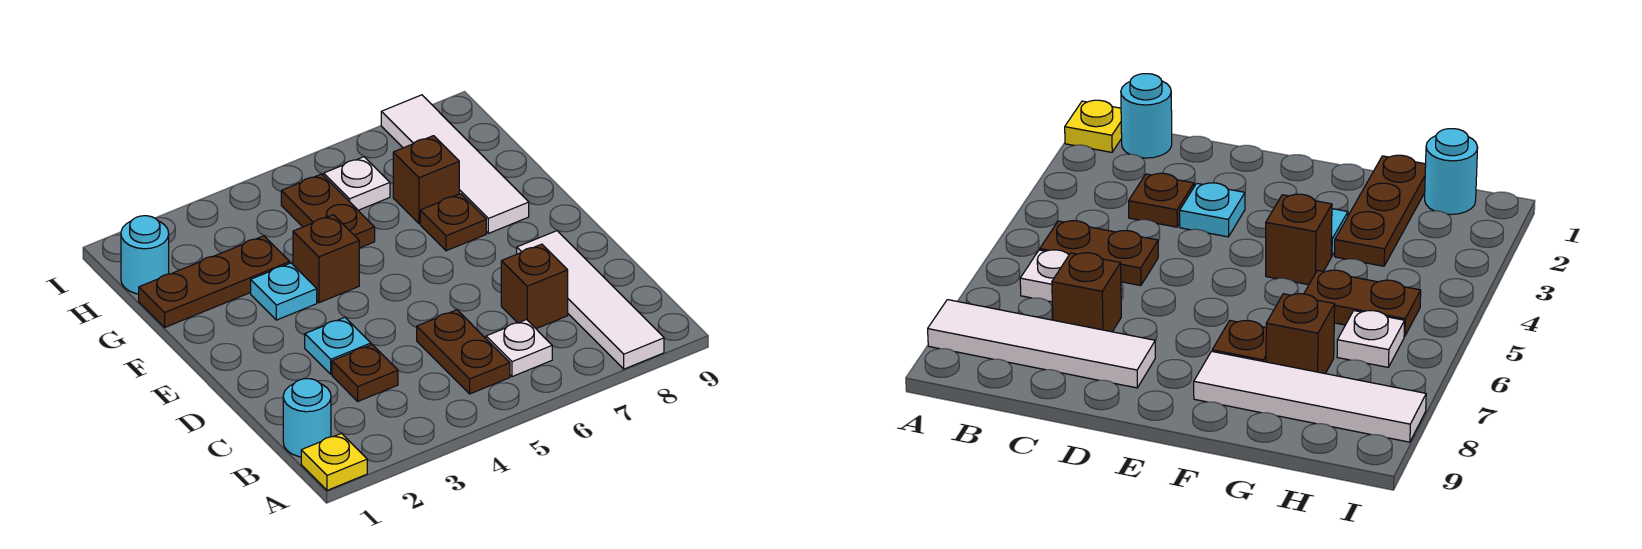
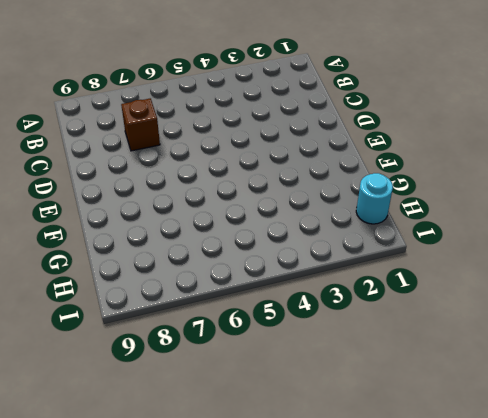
none -> yellow plate A1 level 1
none -> white tile A8:D8 level 1
none -> cyan round brick B1 level 1

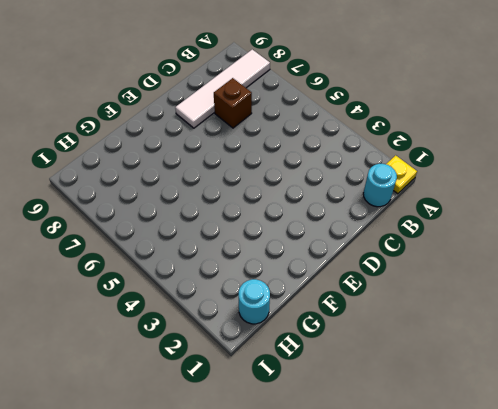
none -> brown plate B5:C5 level 1
none -> white plate B6 level 1
none -> brown plate C3 level 1

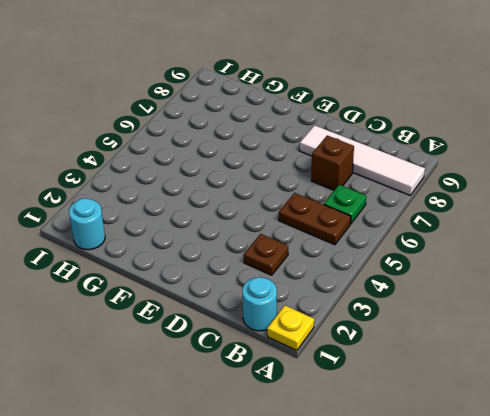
green plate B6 level 1 -> white plate B6 level 1
none -> cyan plate D3 level 1
none -> cyan plate F3 level 1
none -> brown brick F4 level 1

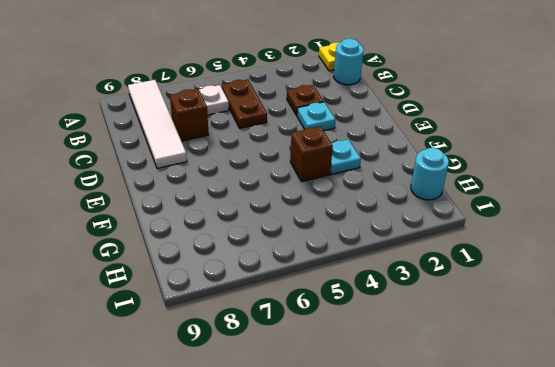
none -> brown plate F7 level 1
none -> white tile F8:I8 level 1
none -> brown plate G1:G3 level 1

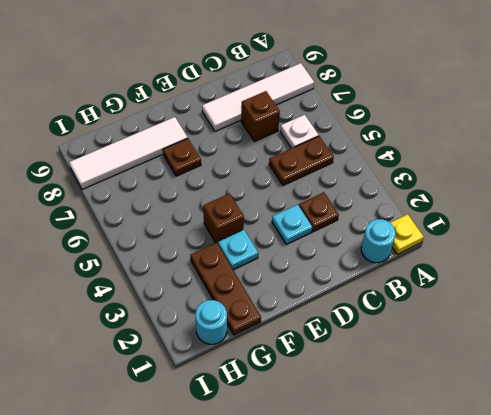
none -> brown plate G5:H5 level 1
none -> brown brick G7 level 1
none -> white plate H6 level 1

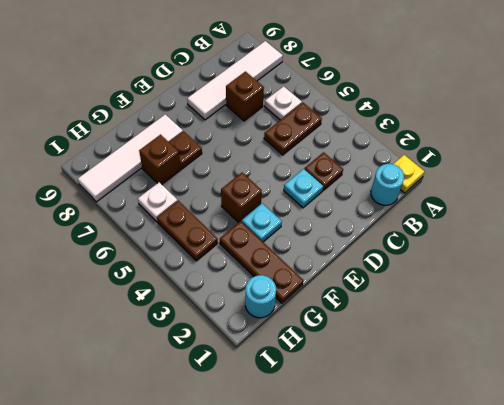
brown plate H4:H5 level 1 -> brown plate G5:H5 level 1

